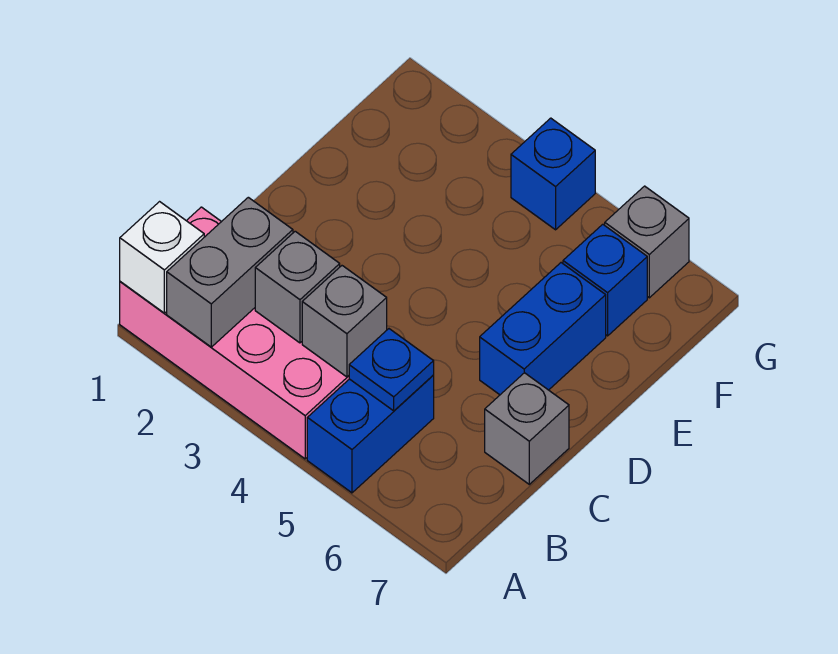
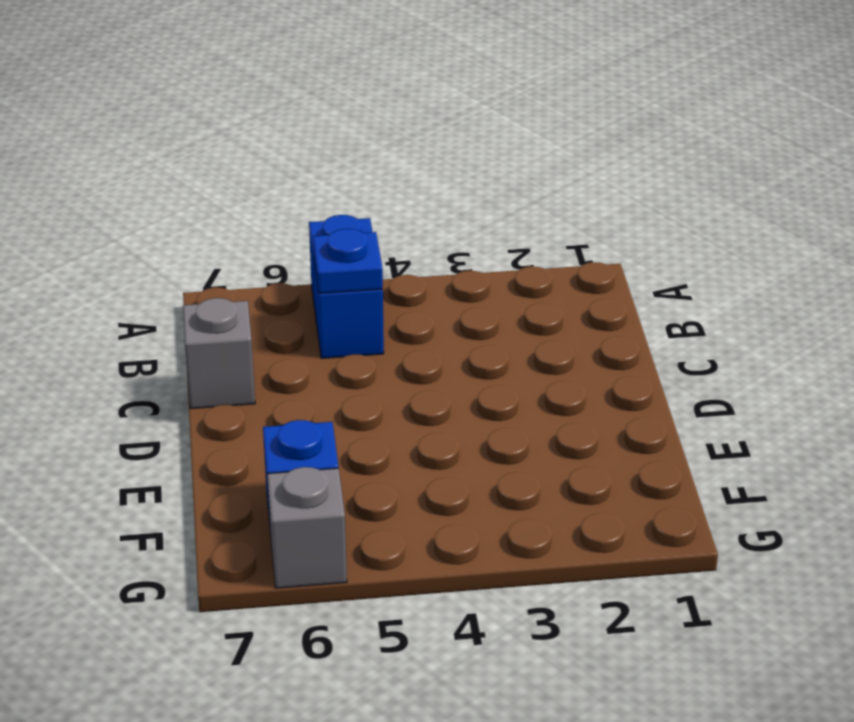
none -> pink brick A1:B4 level 1
none -> blue brick D6:E6 level 1
none -> blue brick G4 level 1

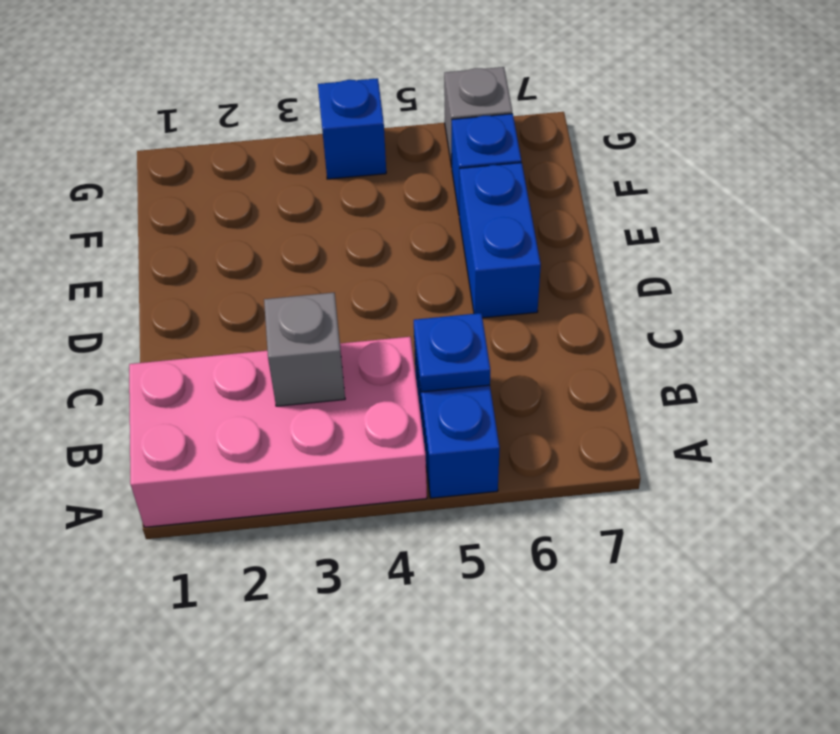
none -> grey brick C7 level 1
none -> white brick A1 level 2
none -> grey brick A2:B2 level 2

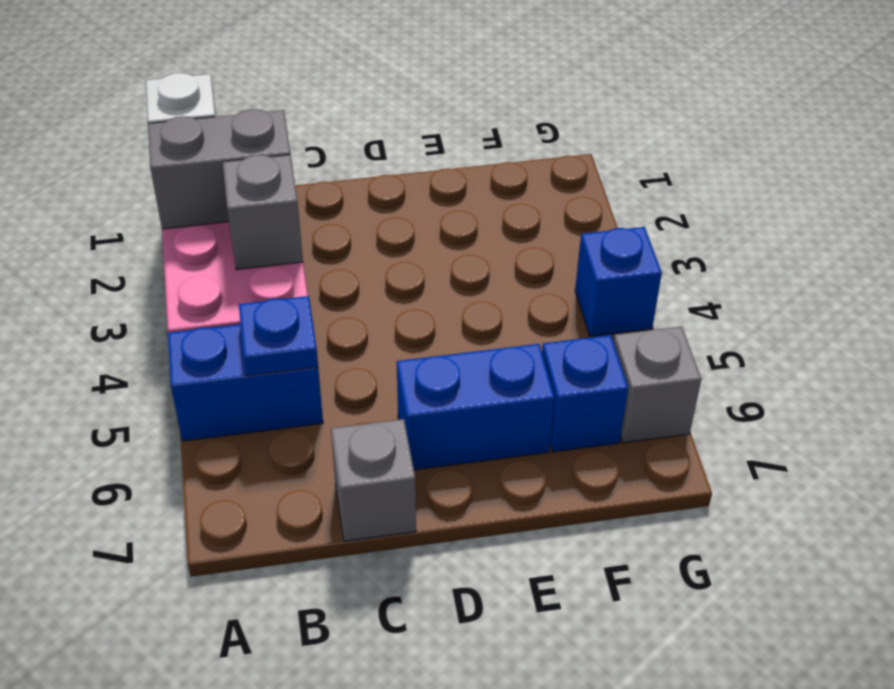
none -> grey brick B4 level 2

